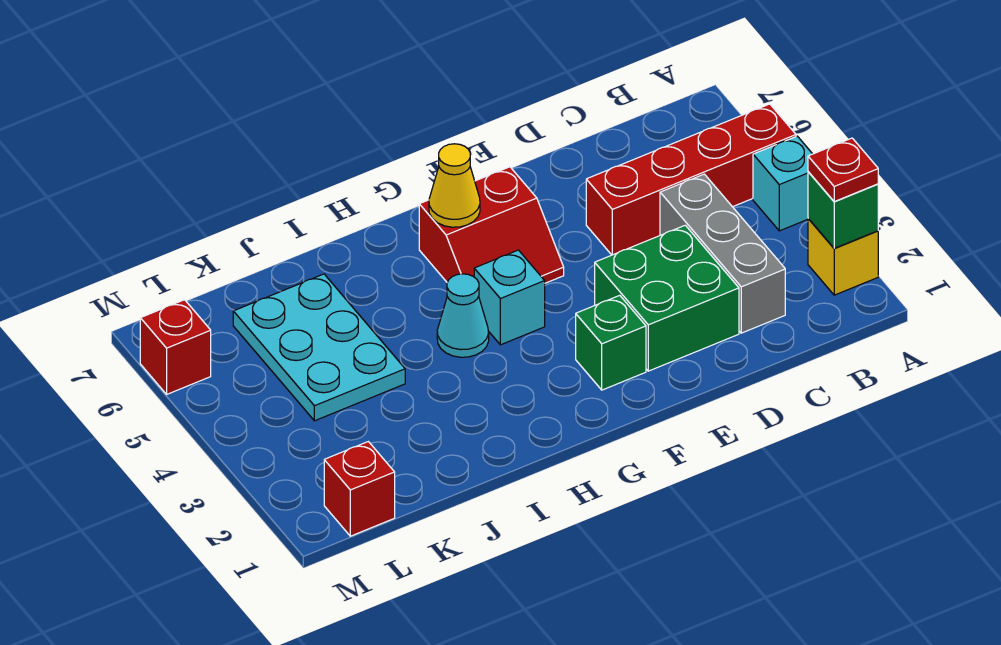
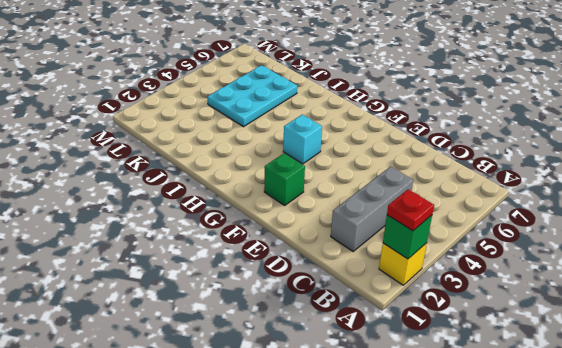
none -> cyan brick A4 level 1
none -> red brick A5:D5 level 1
none -> green brick D2:E3 level 1

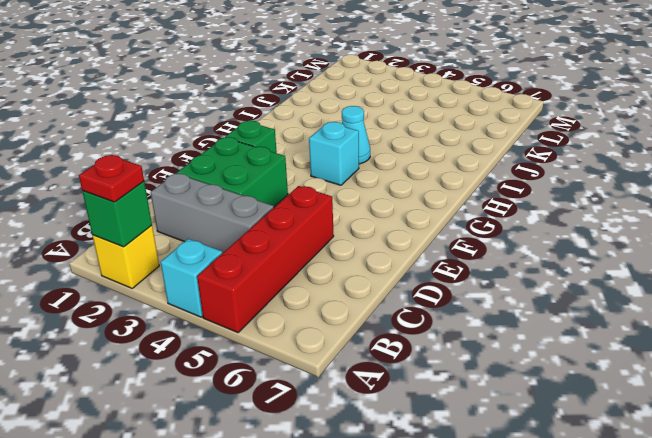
none -> red slope F5:G6 level 1 top 6
none -> cyan plate J4:K6 level 1
none -> red brick L1 level 1

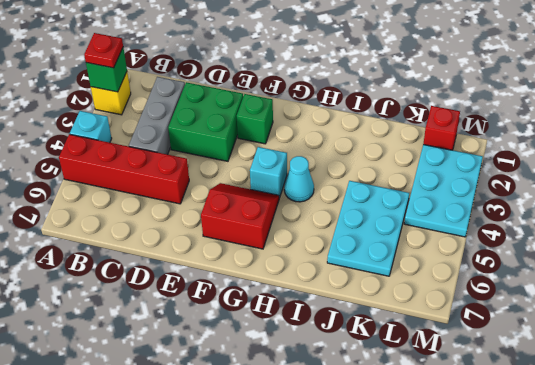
cyan plate L2:M4 level 1 -> none
none -> red brick M6 level 1
none -> yellow cone G6 level 2

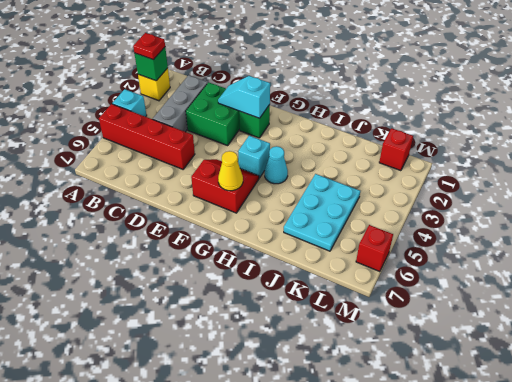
cyan slope E2:F2 level 2 top F -> none

